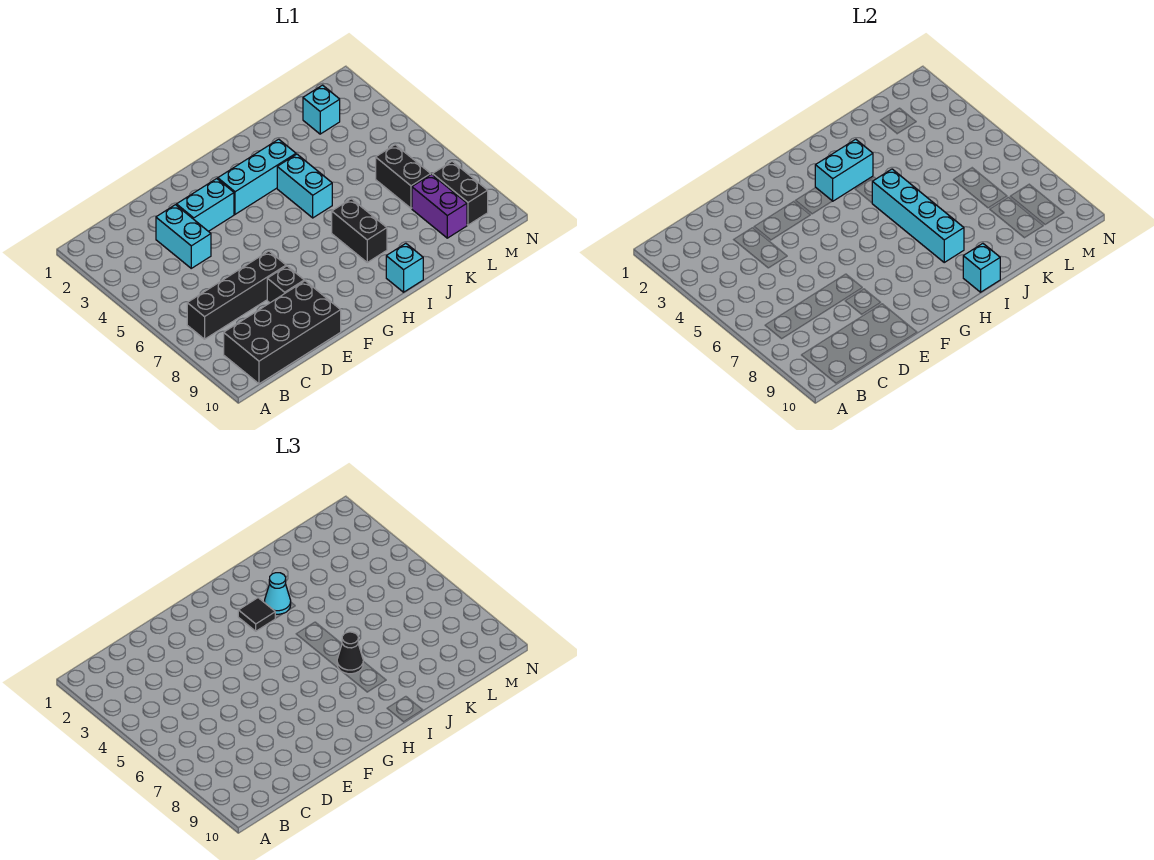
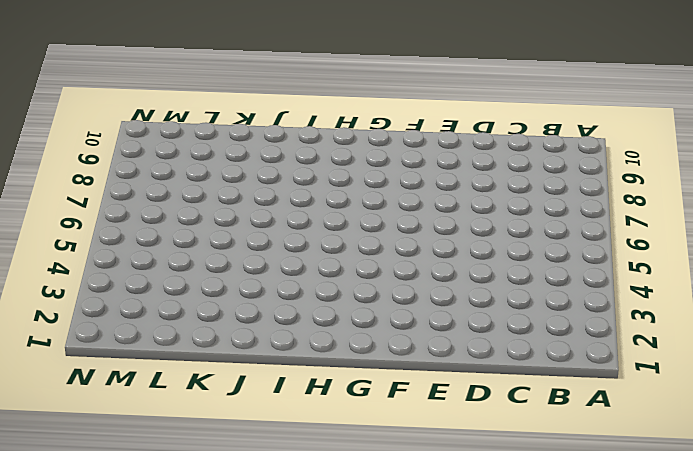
none -> black brick B7:E7 level 1
none -> black brick B9:E10 level 1
none -> cyan brick D3:D4 level 1

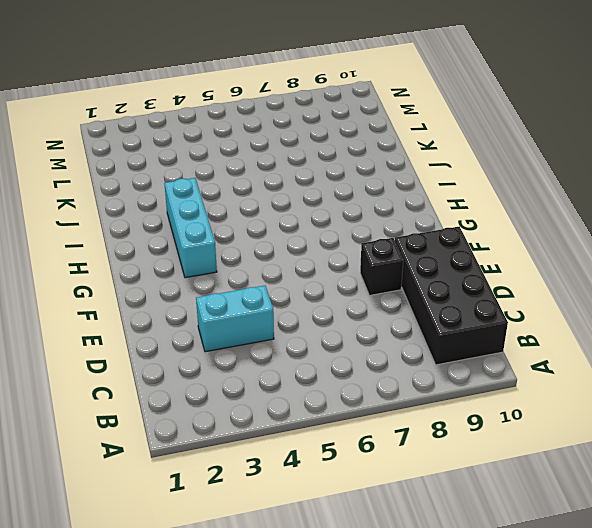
none -> black brick B7:E7 level 1
none -> cyan brick E3:F3 level 1
none -> cyan brick I4:I5 level 1

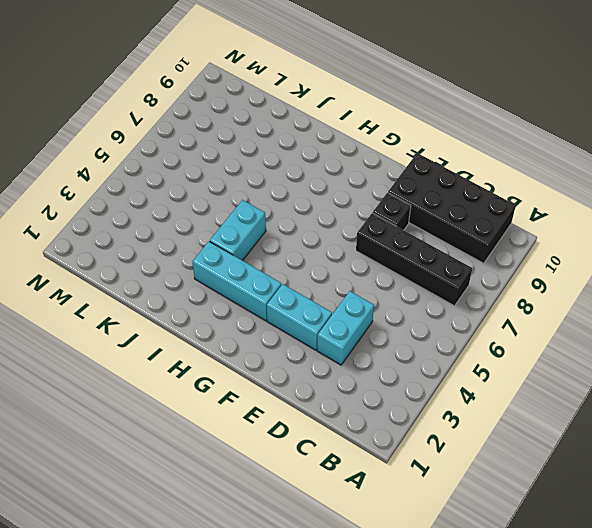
none -> black brick I7:I8 level 1
none -> cyan brick I10 level 1
none -> cyan brick L2 level 1

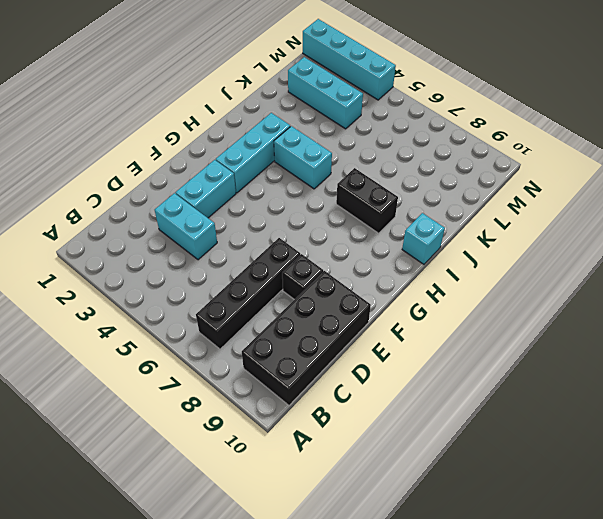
cyan brick L2:L4 level 1 -> cyan brick L2 level 1
cyan brick N1:N4 level 1 -> cyan brick I5:I8 level 2
none -> black brick L6:L7 level 1
none -> purple brick L8:L9 level 1
none -> black brick M8:M9 level 1

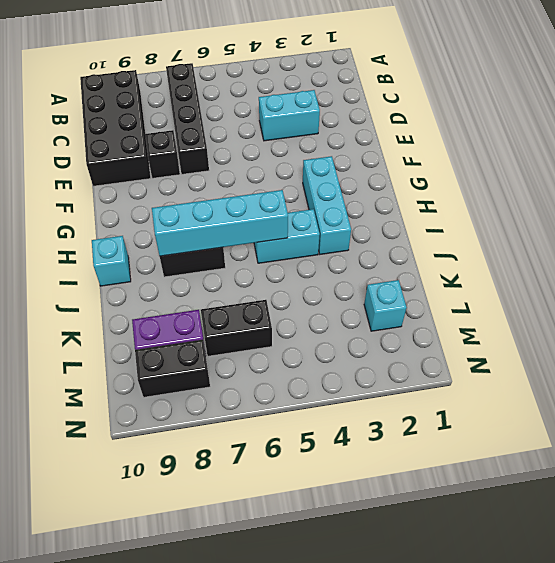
none -> cyan brick E3:F3 level 1
none -> cyan brick H3:I3 level 2
none -> cyan brick I10 level 2

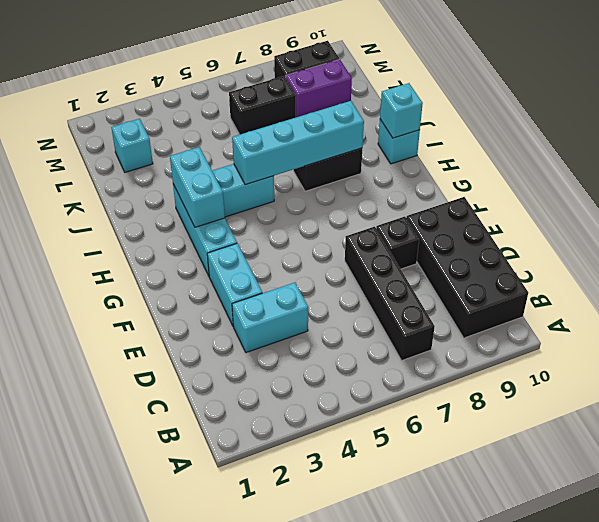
none -> black tile H3 level 3
none -> cyan cone I3 level 3
none -> black cone I7 level 3

